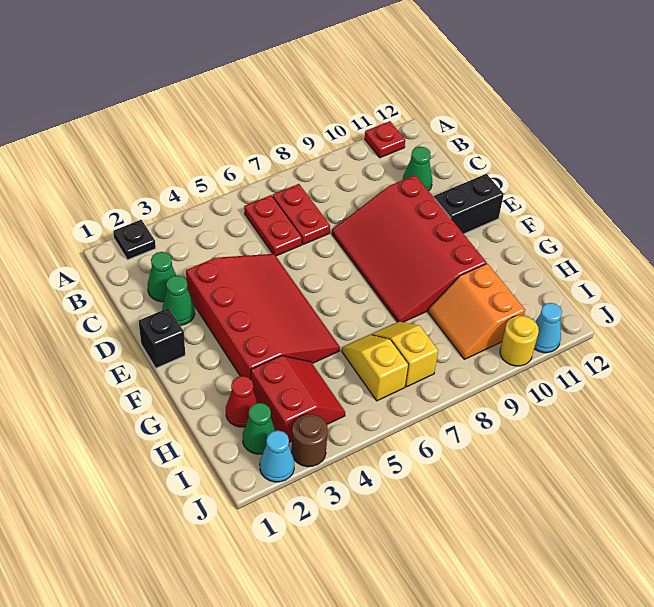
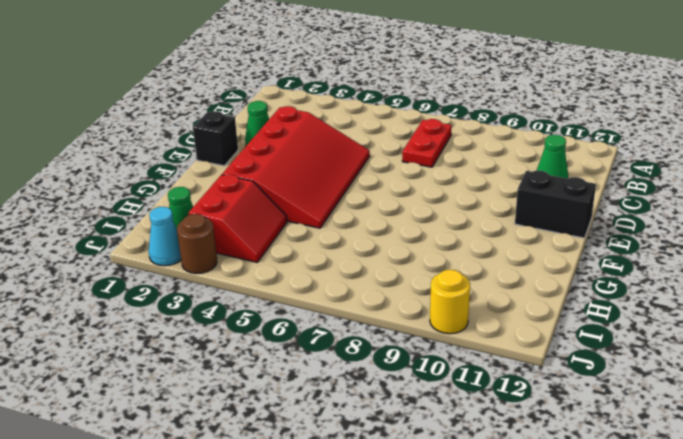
none -> black plate A2 level 1
none -> red plate A11 level 1
none -> red plate B6:C6 level 1

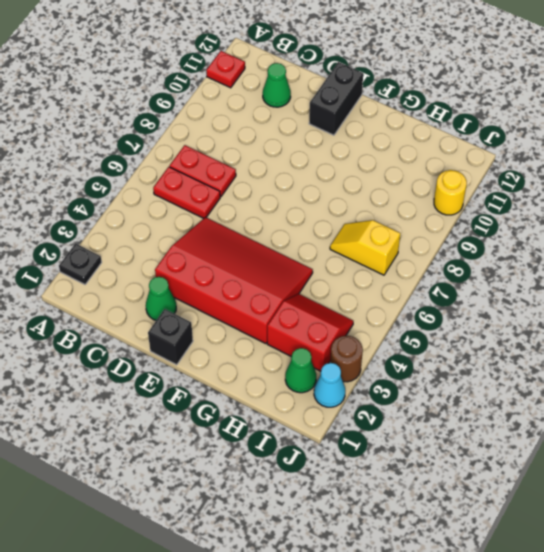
none -> green cone C2 level 1
none -> red slope D8:G10 level 1 top 10
none -> red cone H2 level 1

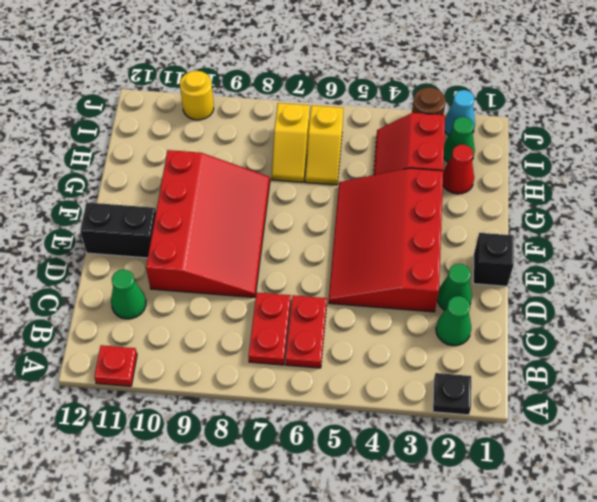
none -> orange slope H9:I10 level 1 top 10
none -> cyan cone J11 level 1

